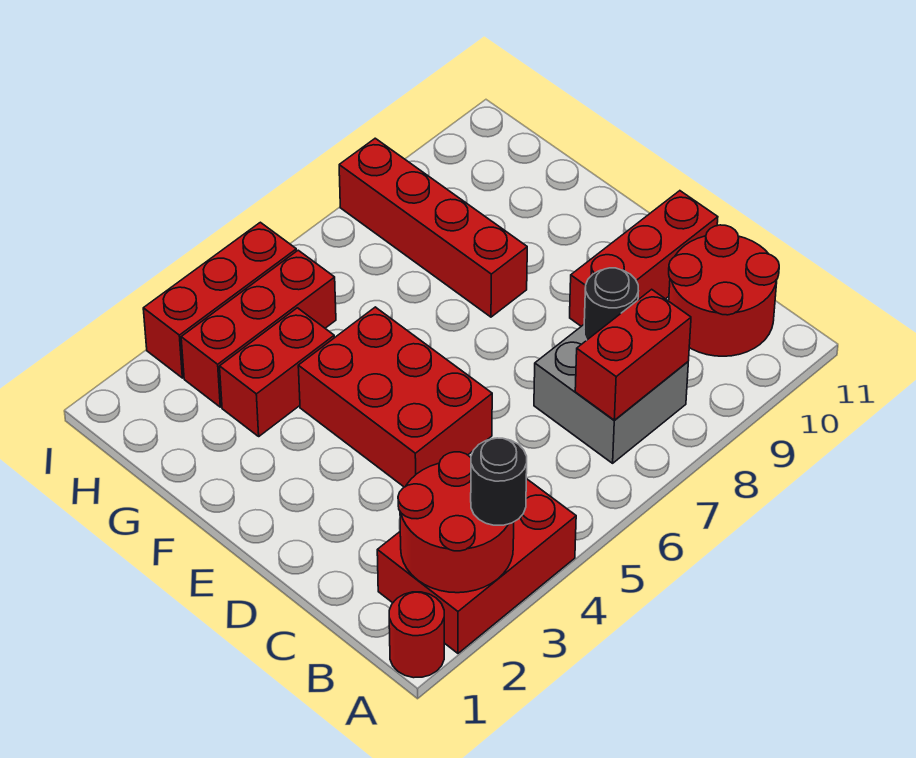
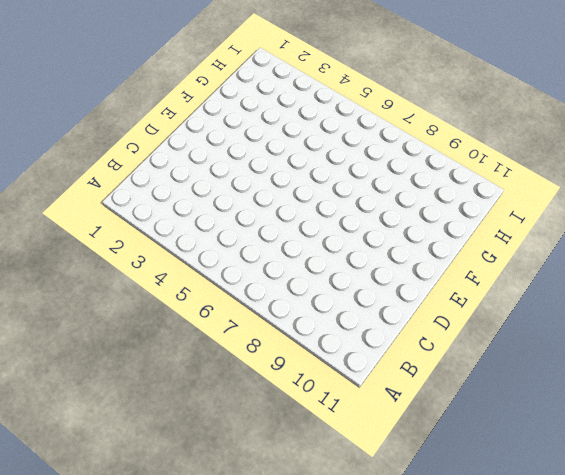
none -> red round brick A1 level 1
none -> red brick A2:B4 level 1
none -> grey brick B7:C8 level 1

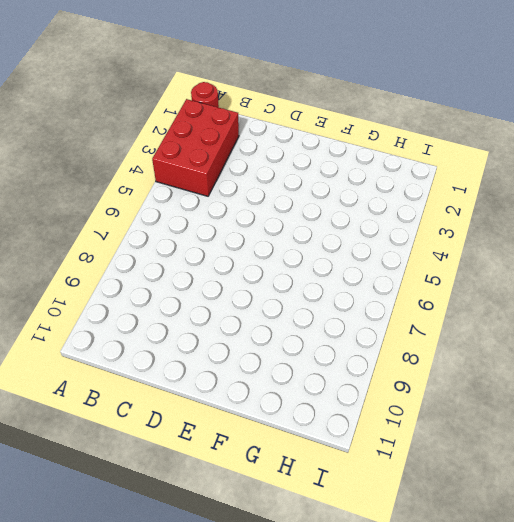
none -> grey brick B7:C8 level 1
none -> red round brick B10:C11 level 1
none -> red brick D4:F5 level 1

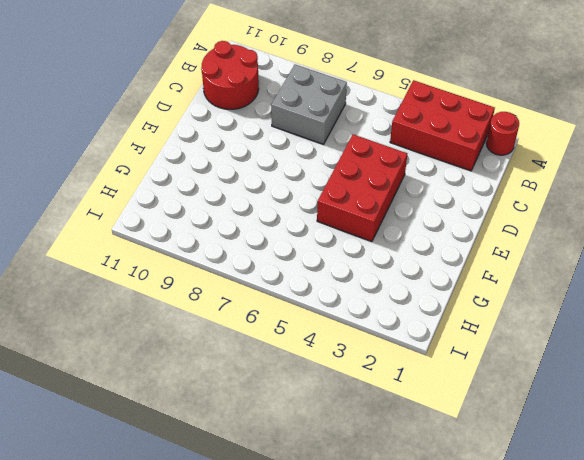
none -> red brick D9:D11 level 1
none -> red brick F8:I8 level 1
none -> red brick G3:G4 level 1

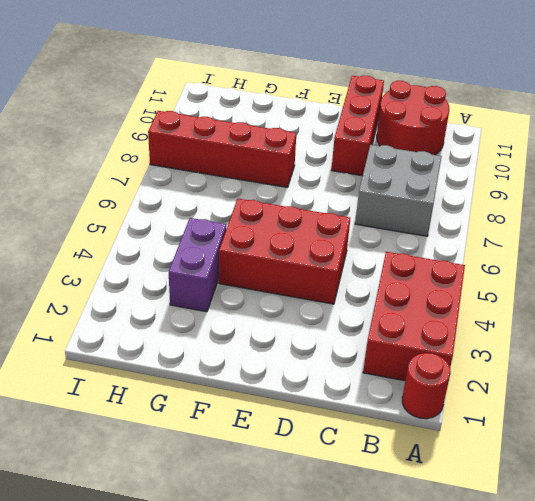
purple brick G3:G4 level 1 -> red brick G3:G4 level 1
none -> red brick H3:H5 level 1
none -> red brick I3:I5 level 1
none -> red round brick A2:B3 level 2

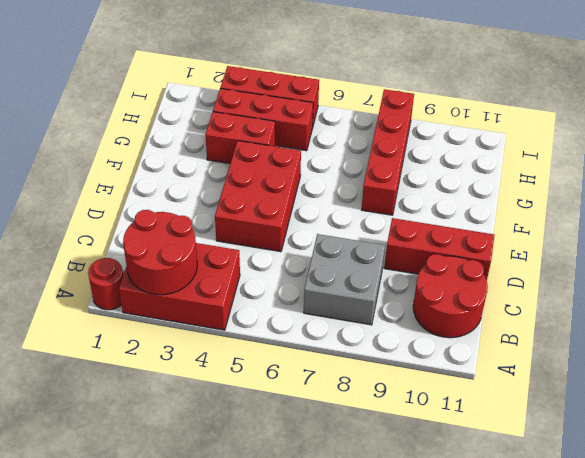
none -> red brick B7:B8 level 2
none -> black round brick C8 level 2
none -> black round brick A3 level 3

